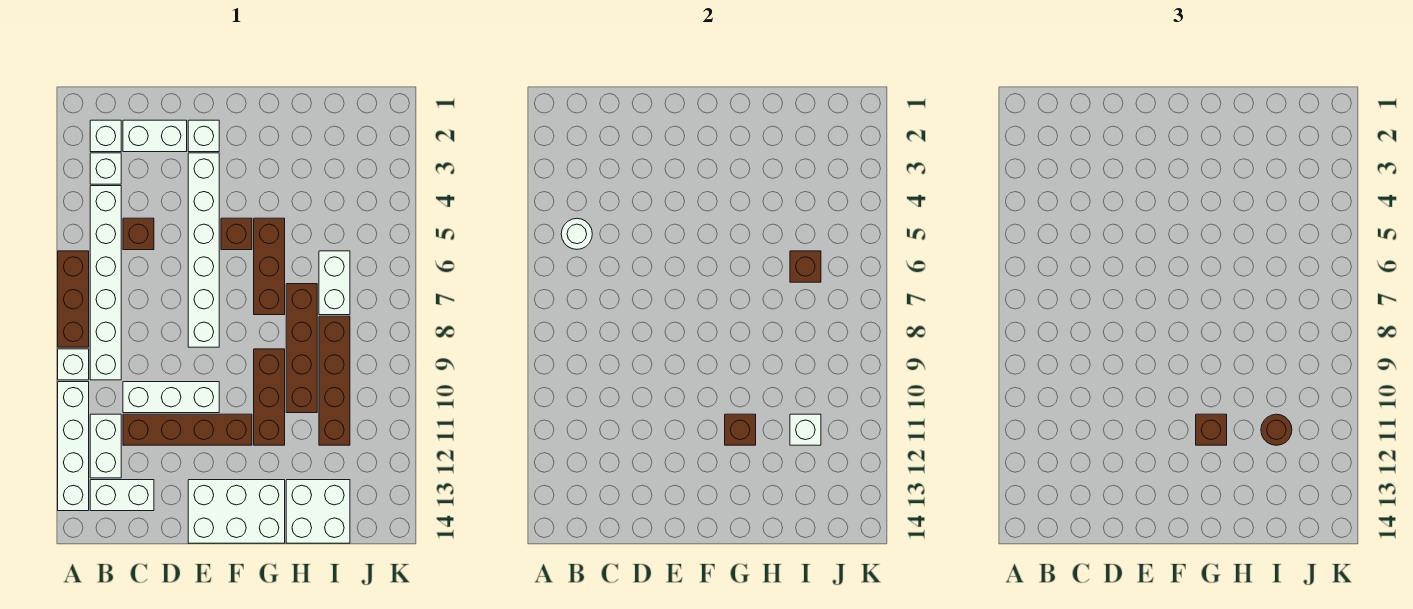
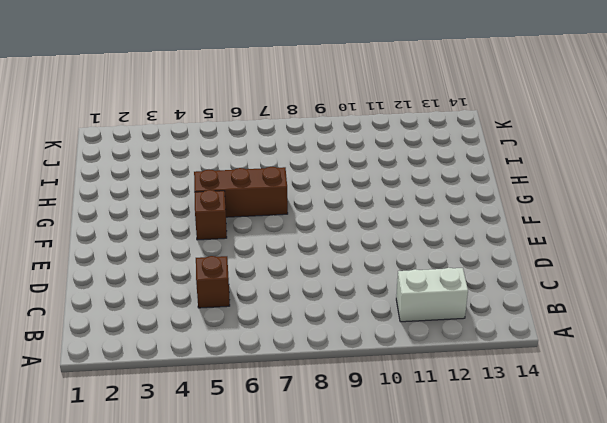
none -> brown brick A6:A8 level 1
none -> white brick A9 level 1
none -> white brick A10:A13 level 1

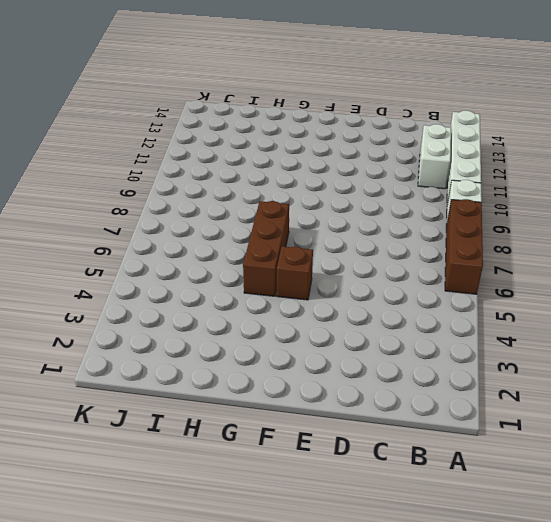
none -> white brick B2 level 1
none -> white brick B3 level 1
none -> white brick B4:B9 level 1

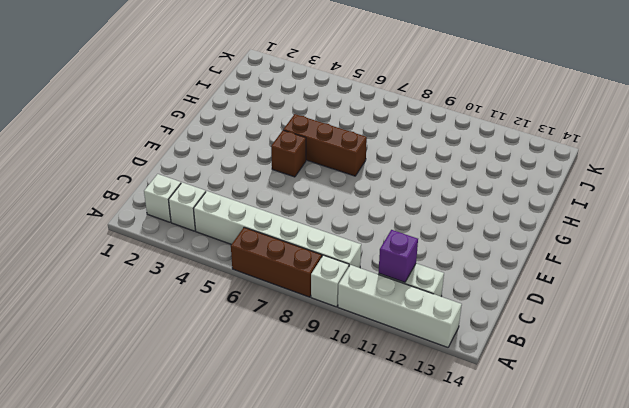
purple brick B11 level 2 -> none
none -> white brick B13:C13 level 1
none -> white brick C2:D2 level 1
none -> brown brick C5 level 1

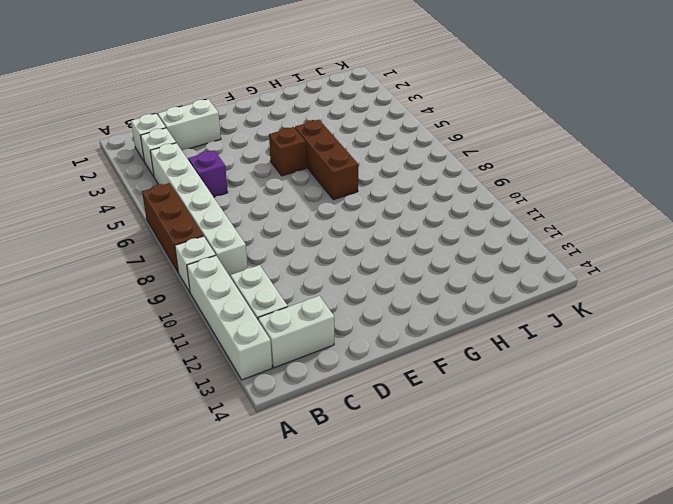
purple brick C5 level 1 -> brown brick C5 level 1
none -> white brick C10:E10 level 1
none -> brown brick C11:F11 level 1
none -> white brick E2 level 1

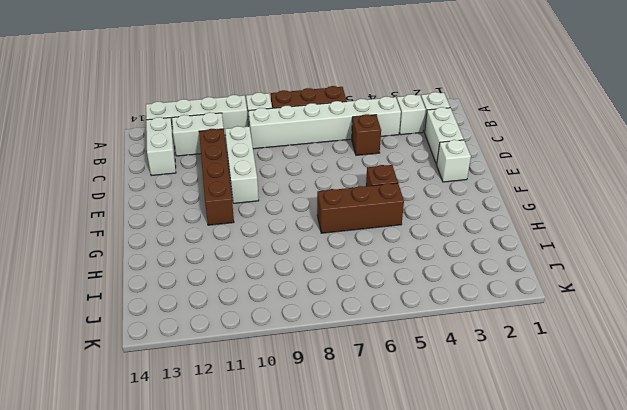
none -> white brick E3:E8 level 1
none -> white brick E13:G14 level 1
none -> brown brick G9:G11 level 1

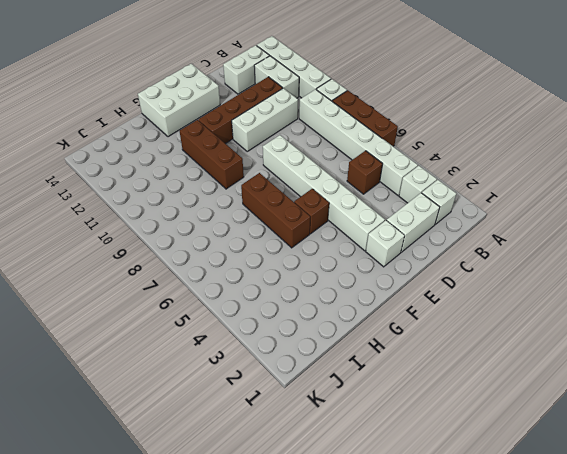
none -> brown brick H7:H10 level 1
none -> white brick H13:I14 level 1
none -> white brick I6:I7 level 1

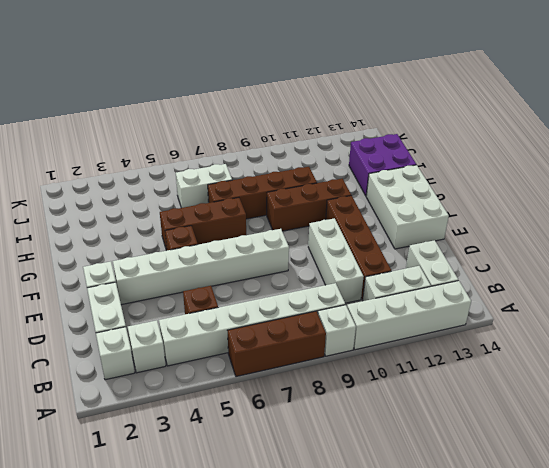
purple brick H13:I14 level 1 -> white brick H13:I14 level 1
none -> brown brick I8:I11 level 1
none -> white round brick B5 level 2
none -> brown brick G11 level 2

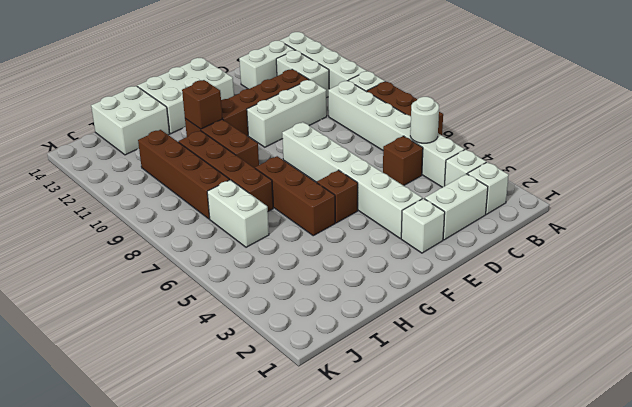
none -> brown brick I6 level 2
none -> white brick I11 level 2
none -> brown brick G11 level 3

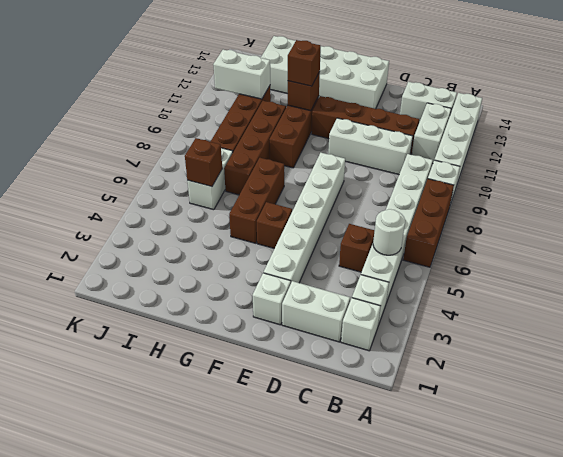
white brick I11:J11 level 2 -> white brick I11 level 2
none -> brown round brick I11 level 3

